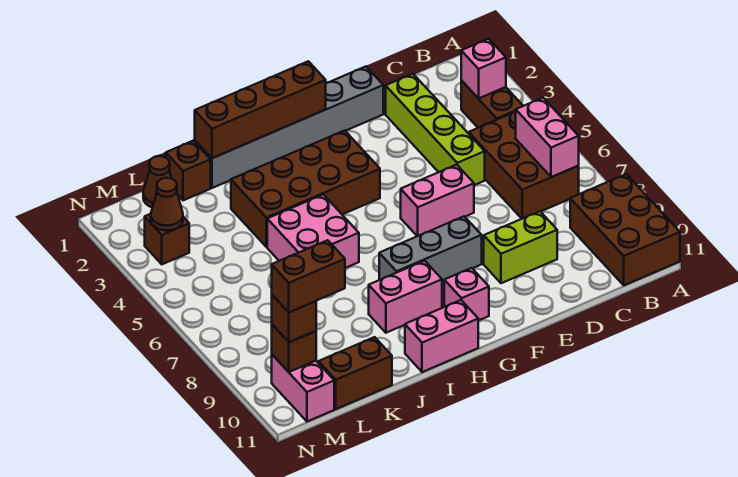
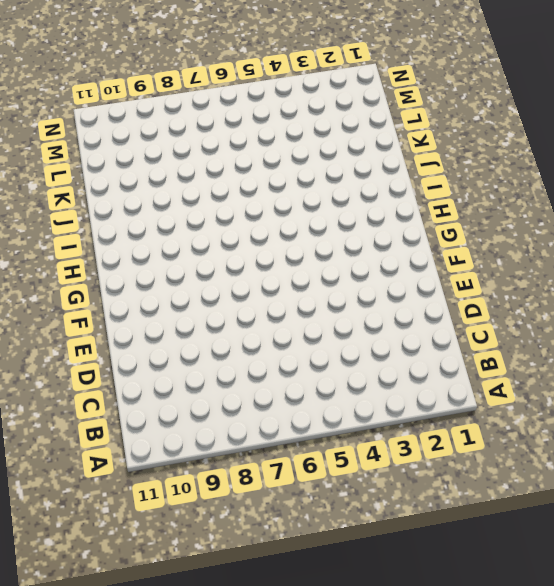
none -> brown brick A9:B11 level 1
none -> brown brick B3:B4 level 1
none -> brown brick B5:C7 level 1

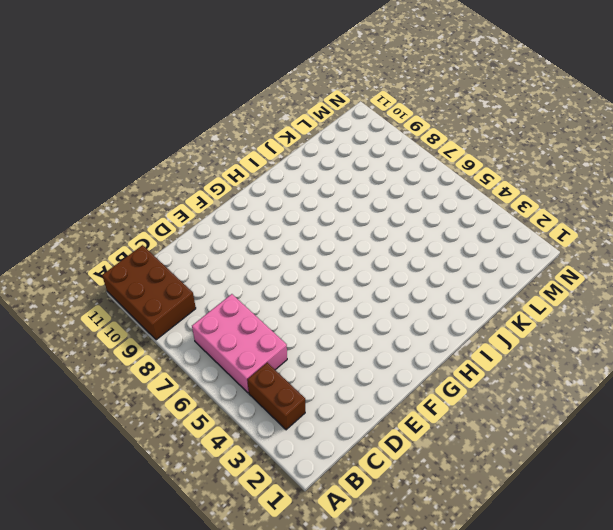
pink brick B5:C7 level 1 -> brown brick B5:C7 level 1
none -> lime brick D2:D5 level 1
none -> lime brick D9:E9 level 1
none -> grey brick E1:J1 level 1

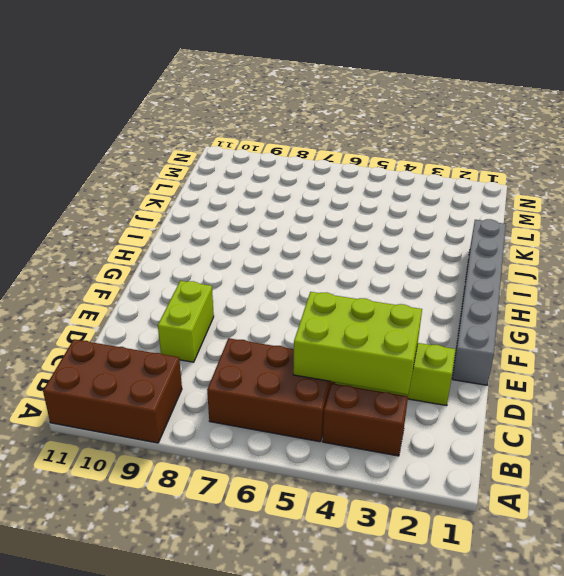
lime brick C3:D5 level 2 -> none
none -> pink brick E6:F6 level 1
none -> grey brick F8:H8 level 1
none -> brown brick G3:J4 level 1

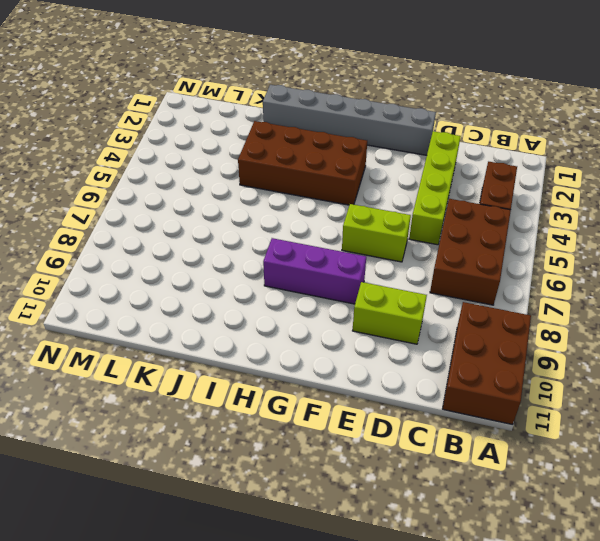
lime brick E6:F6 level 1 -> pink brick E6:F6 level 1
purple brick F8:H8 level 1 -> grey brick F8:H8 level 1
none -> pink brick G10 level 1
none -> pink brick H9:I9 level 1
none -> pink brick H11:I11 level 1

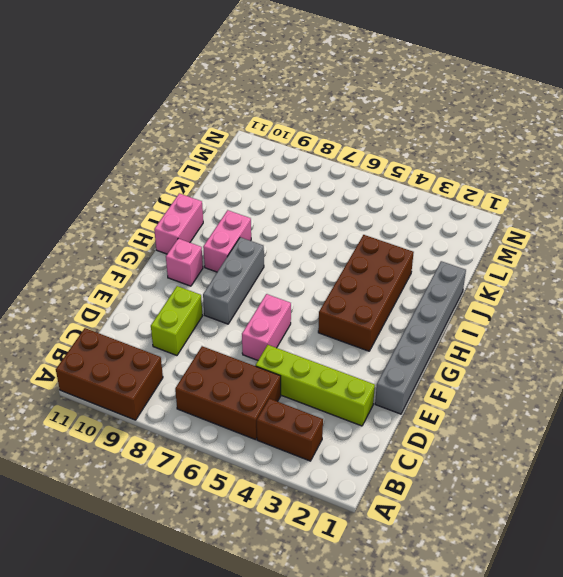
none -> pink brick I5:J6 level 1
none -> brown brick K1 level 1
none -> brown brick K11:L11 level 1

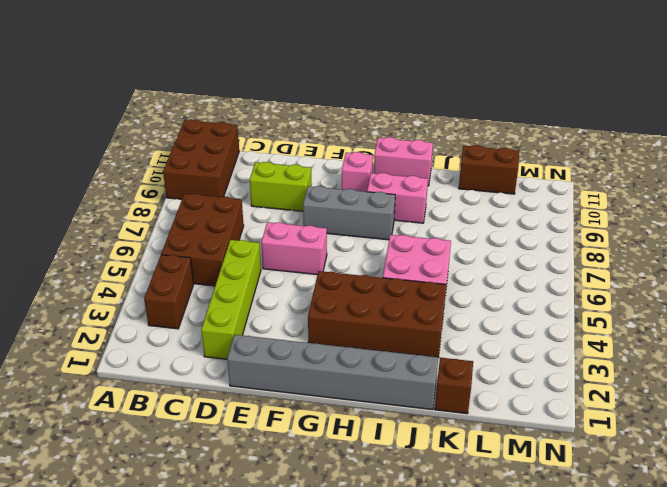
none -> brown cone L1 level 1
none -> brown brick M3 level 1
none -> pink brick M10:M11 level 1

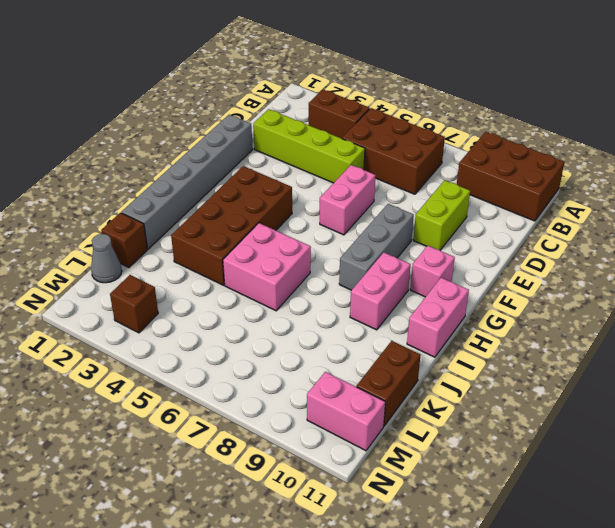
grey cone L1 level 1 -> brown cone L1 level 1
none -> pink brick B3 level 2
none -> pink brick B6:B7 level 2
none -> brown brick G1:J1 level 2

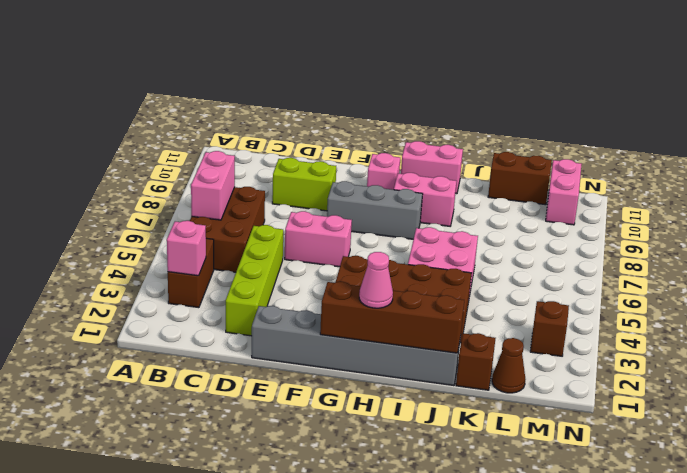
pink cone H1 level 3 -> none
none -> brown brick A9:B11 level 1
none -> brown cone M3 level 2
none -> brown brick M10 level 2

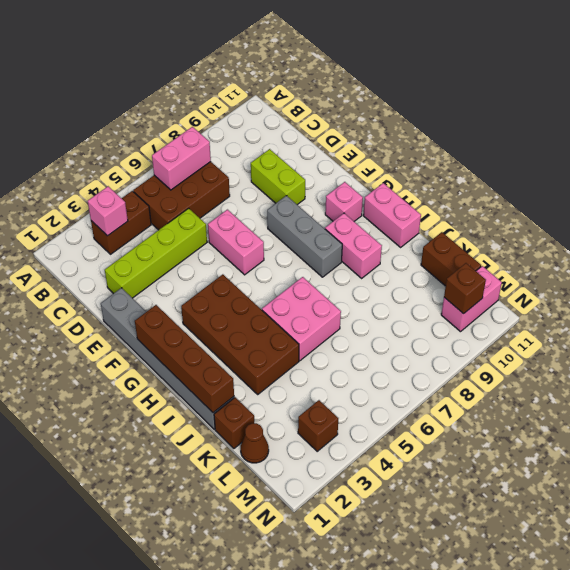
none -> brown brick A9:B11 level 1
none -> brown cone M3 level 2
none -> brown brick M10 level 3

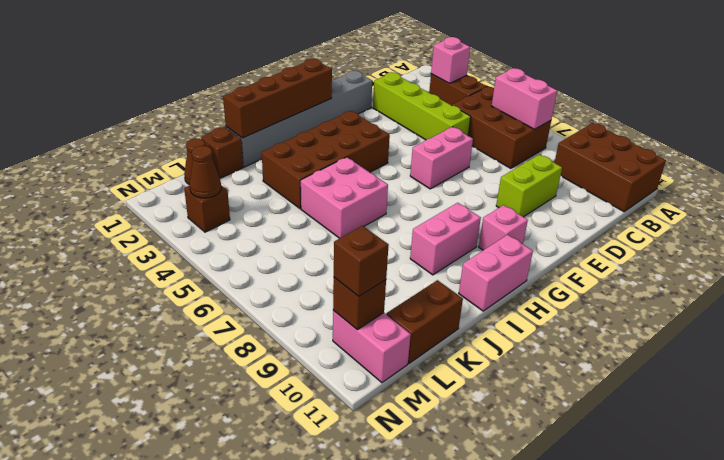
none -> grey brick F8:H8 level 1
none -> brown brick L10:M10 level 4

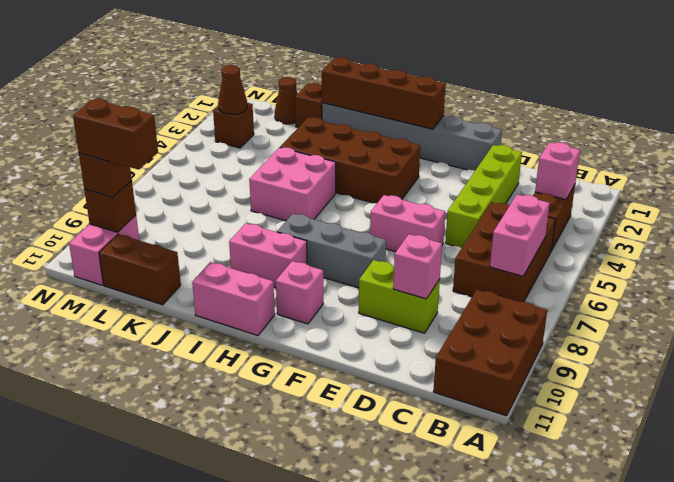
pink brick D9 level 2 -> none

